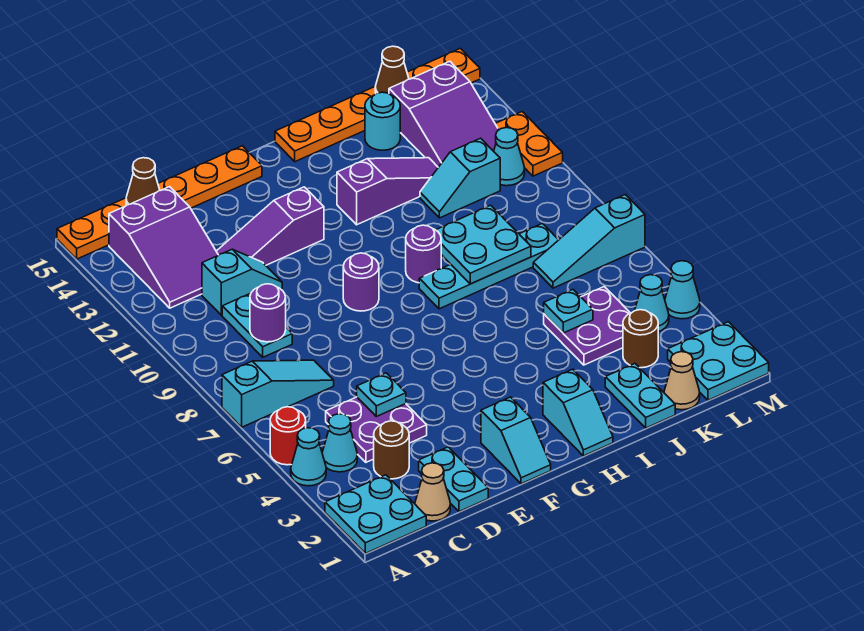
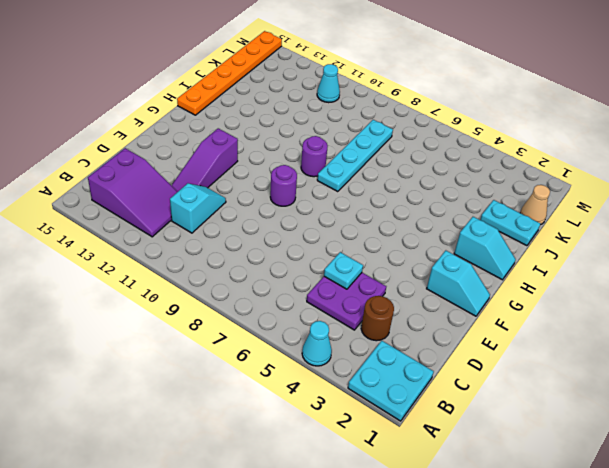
none -> red round brick A5 level 1
none -> cyan slope A7:C7 level 1 top A
none -> orange plate A15:F15 level 1
none -> cyan cone B4 level 1

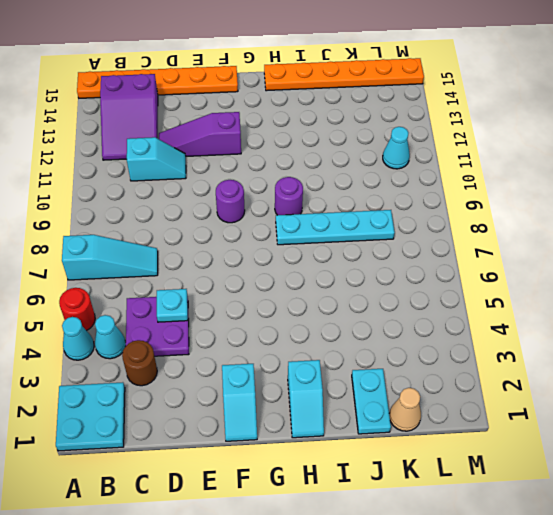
none -> tan cone C1 level 1
none -> cyan plate C9:C10 level 1
none -> cyan plate D1:D2 level 1
none -> purple slope H12:J12 level 1 top H

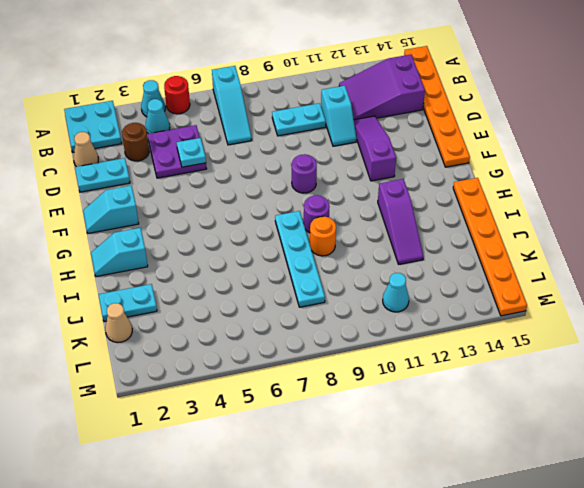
orange round brick I9 level 1 -> none
none -> purple plate J4:K5 level 1
none -> cyan slope J11:K11 level 1 top K
none -> cyan round brick J14 level 1
none -> brown round brick K3 level 1

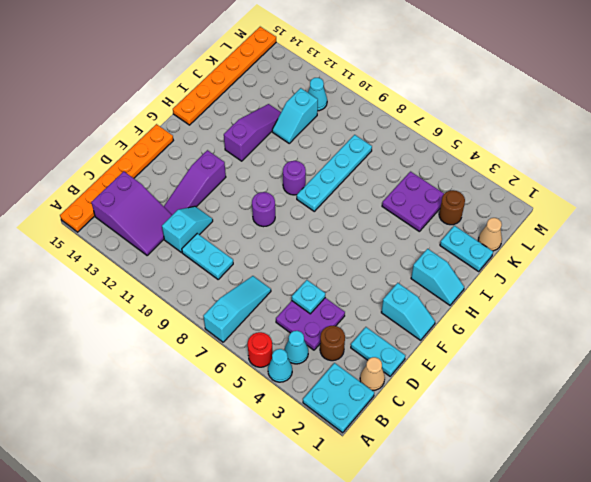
none -> cyan round brick J14 level 1
none -> cyan slope K7:M7 level 1 top M
none -> purple slope K12:L14 level 1 top 14
none -> cyan plate L1:M2 level 1

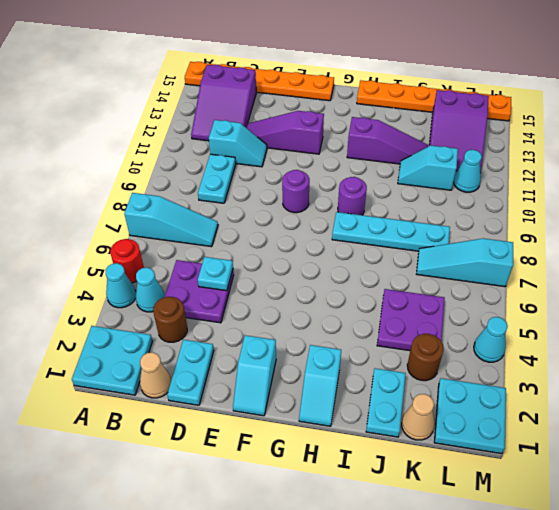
none -> cyan round brick J14 level 1
none -> cyan cone L4 level 1
none -> orange plate M11:M12 level 1
none -> purple round brick C9 level 2

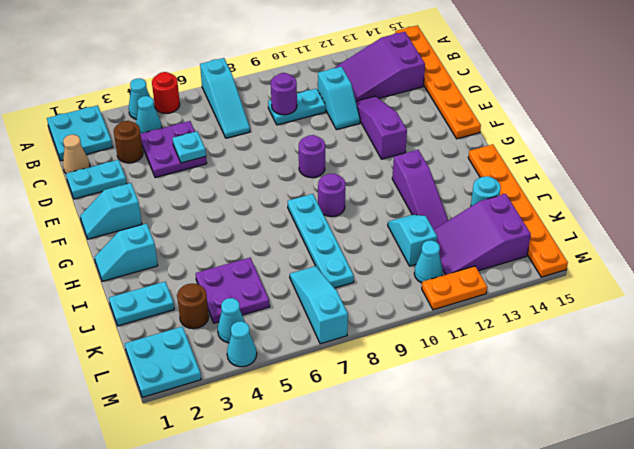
none -> tan cone K1 level 1
none -> brown cone C15 level 2
none -> cyan plate I8:J9 level 2
none -> cyan plate J5 level 2

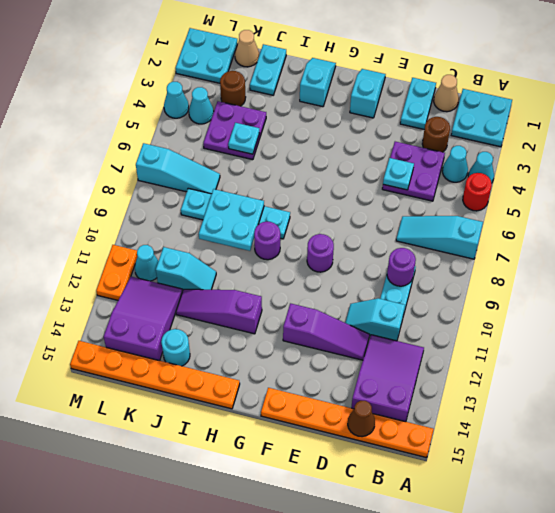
none -> brown cone K15 level 2

